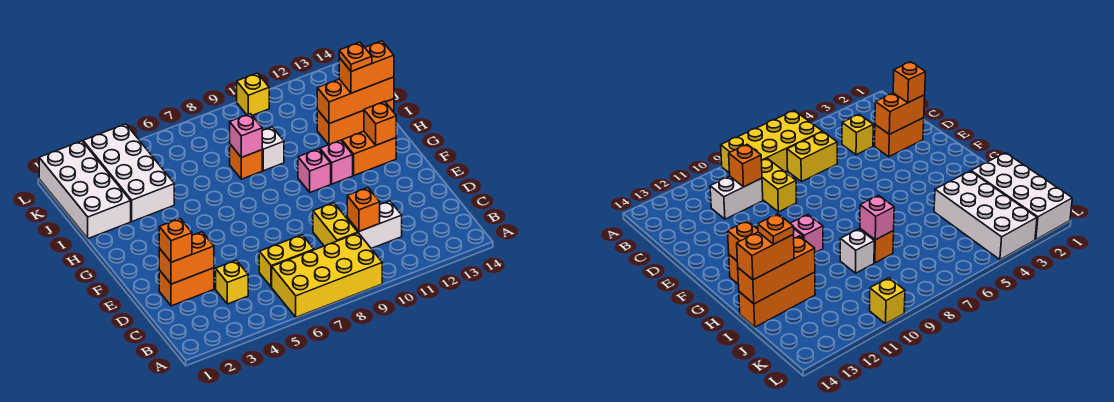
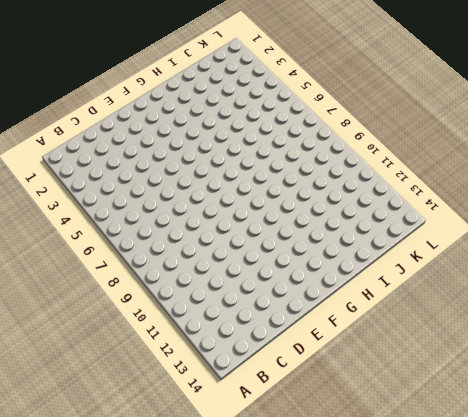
none -> yellow brick A6:B9 level 1
none -> yellow brick C4 level 1
none -> yellow brick C6:C7 level 1

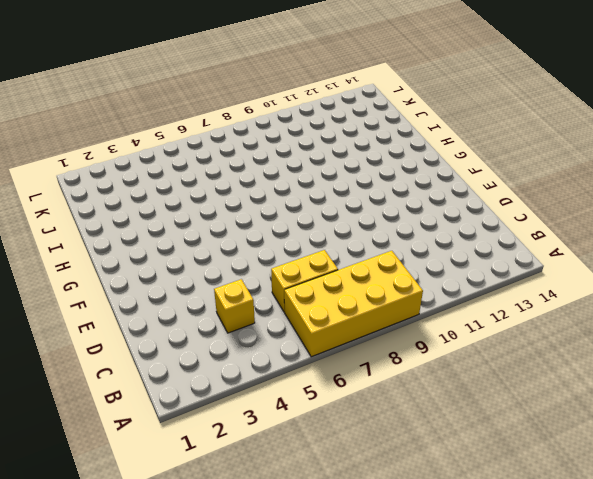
none -> yellow brick C9:D9 level 1
none -> white brick C10:C11 level 1
none -> orange brick D2:D3 level 1

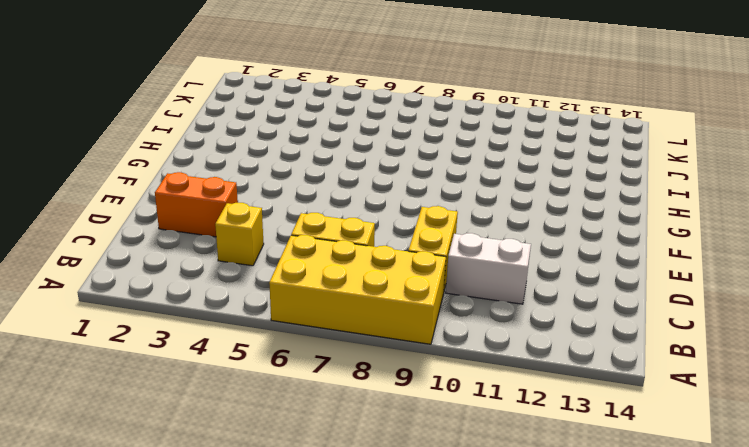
none -> pink brick G10 level 1
none -> pink brick G11 level 1
none -> orange brick G12:G13 level 1

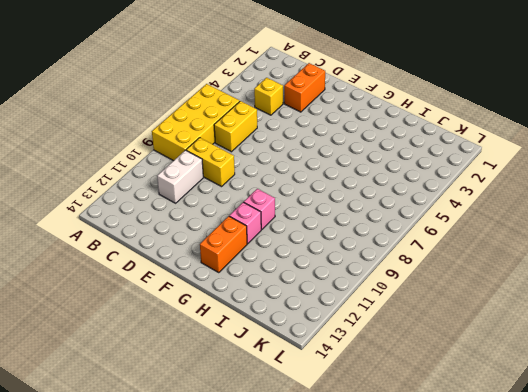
none -> white brick I1:L2 level 1
none -> white brick I3:L4 level 1
none -> orange brick I8 level 1

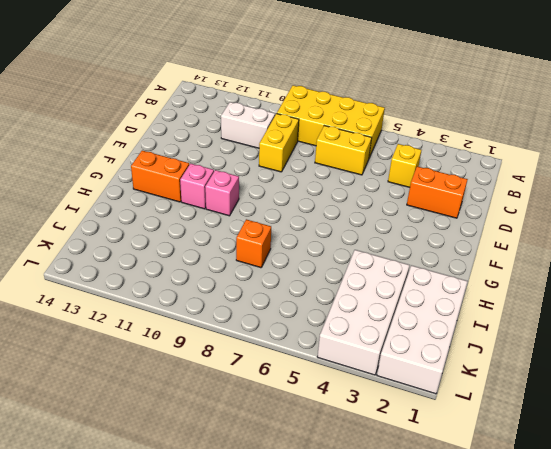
none -> white brick I9 level 1
none -> orange brick I12:I14 level 1
none -> yellow brick L10 level 1

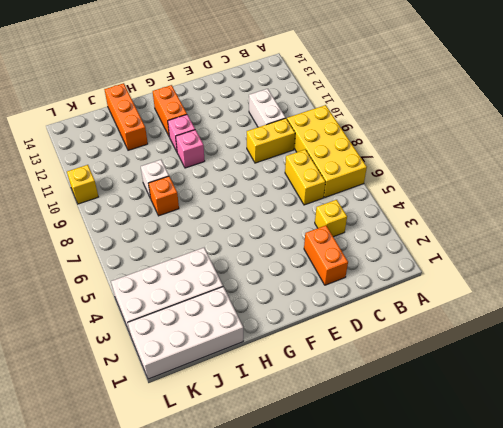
none -> orange brick C10 level 2
none -> orange brick D2:D3 level 2
none -> orange brick G13 level 2

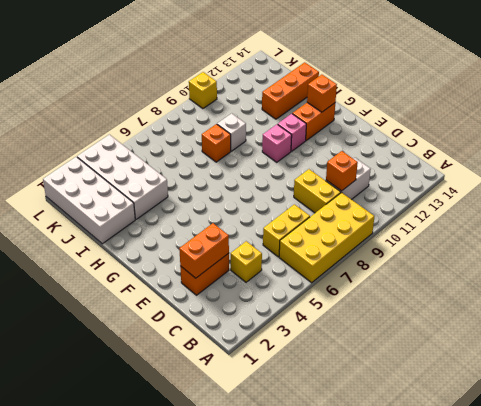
none -> pink brick I8 level 2
none -> orange brick I12:I14 level 2
none -> orange brick D2 level 3

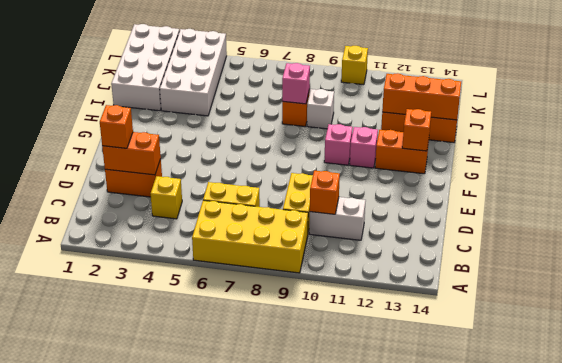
none -> orange brick I13:I14 level 3
none -> orange plate I13 level 4

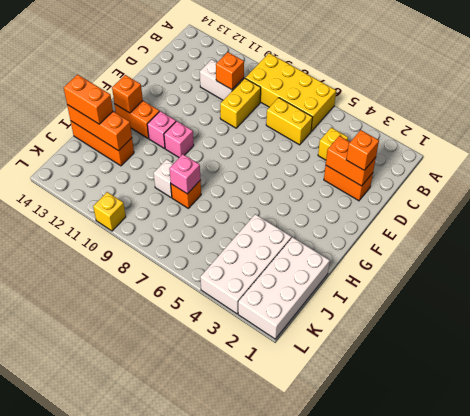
none -> orange plate I13 level 4

